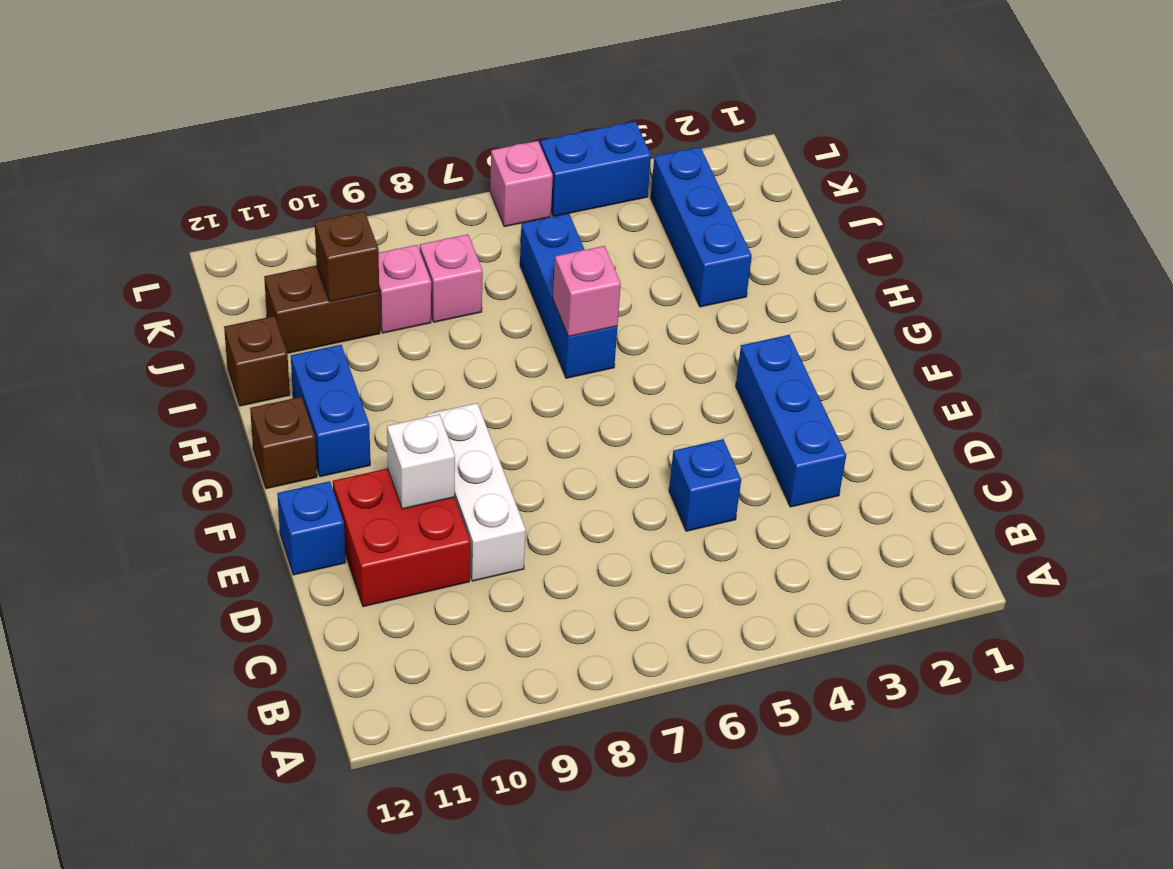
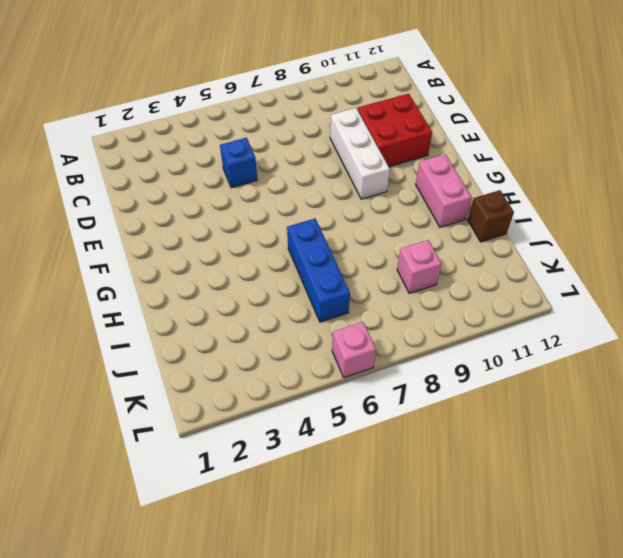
pink brick G11:H11 level 1 -> blue brick G11:H11 level 1
none -> blue brick D3:F3 level 1
none -> blue brick E12 level 1
none -> brown brick G12 level 1

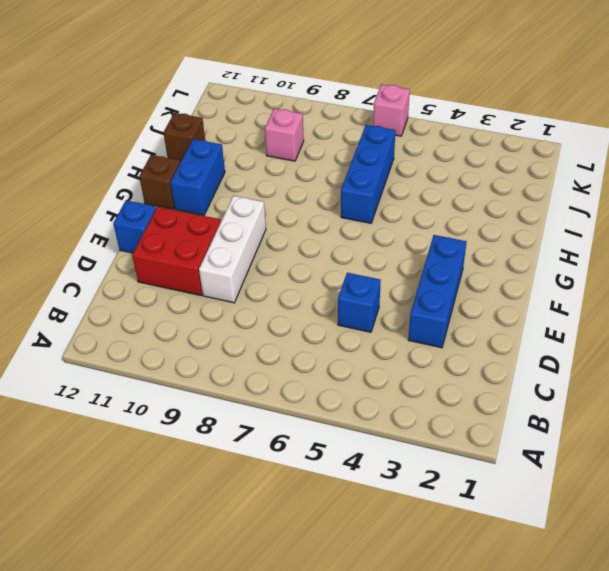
none -> blue brick I3:K3 level 1
none -> pink brick J8 level 1
none -> brown brick J10:J11 level 1

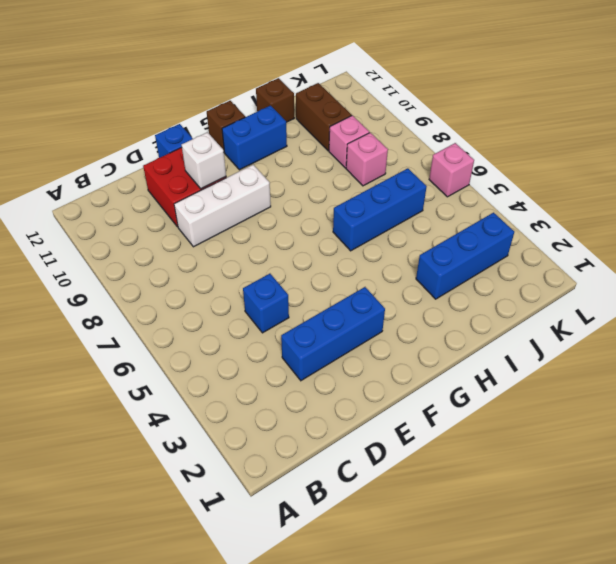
none -> blue brick L4:L5 level 1
none -> pink brick H6 level 2
none -> brown brick J10 level 2

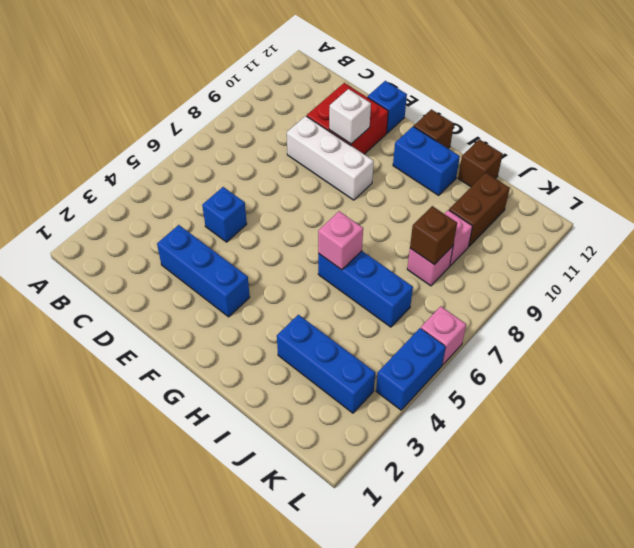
brown brick J8 level 2 -> brown brick J10 level 2

